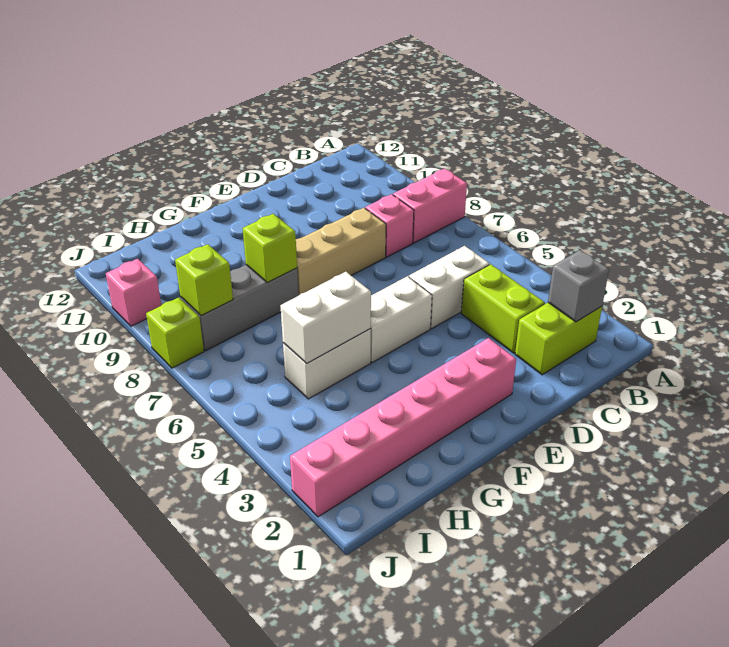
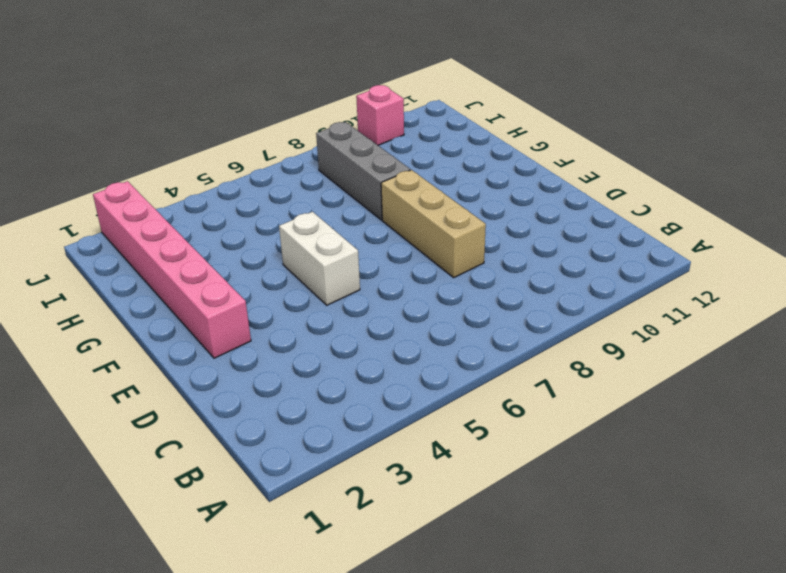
none -> pink brick A8:B8 level 1
none -> lime brick B2:C2 level 1
none -> lime brick C3:C4 level 1

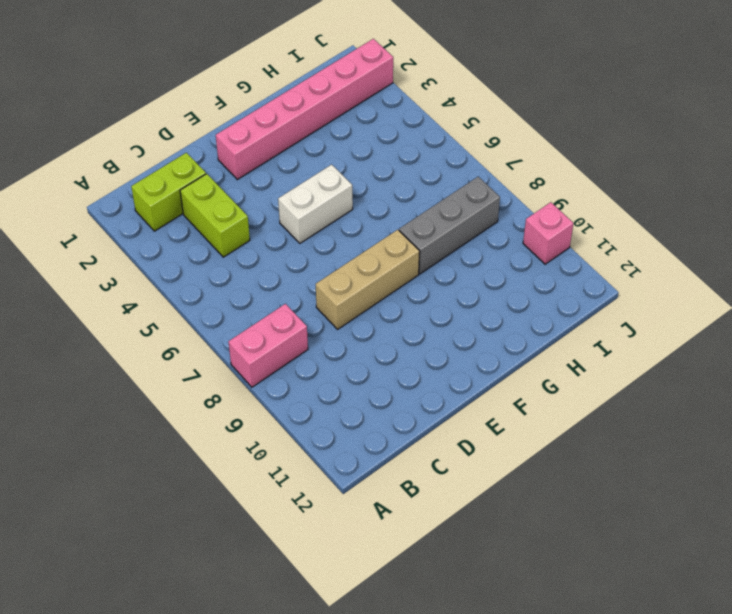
none -> white brick C5:D5 level 1
none -> pink brick C8 level 1
none -> white brick G5:H5 level 1

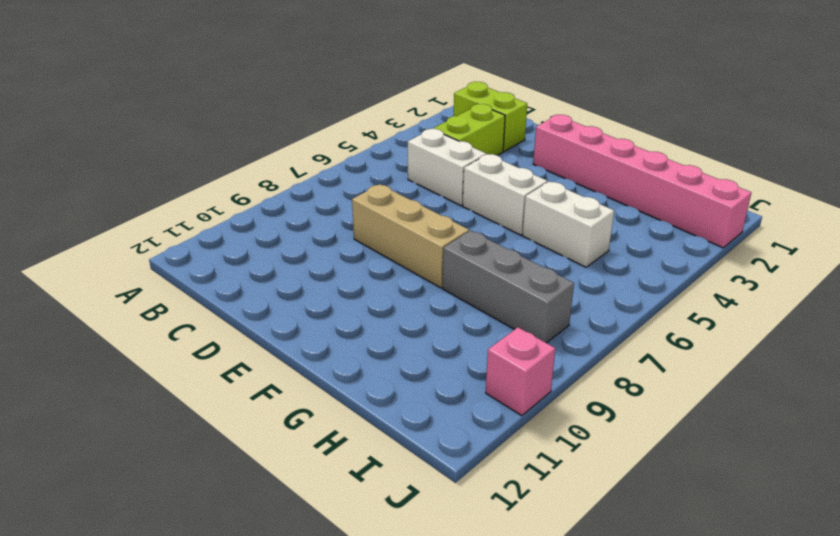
none -> pink brick A8:B8 level 1
none -> pink brick C8 level 1
none -> lime brick J8 level 1

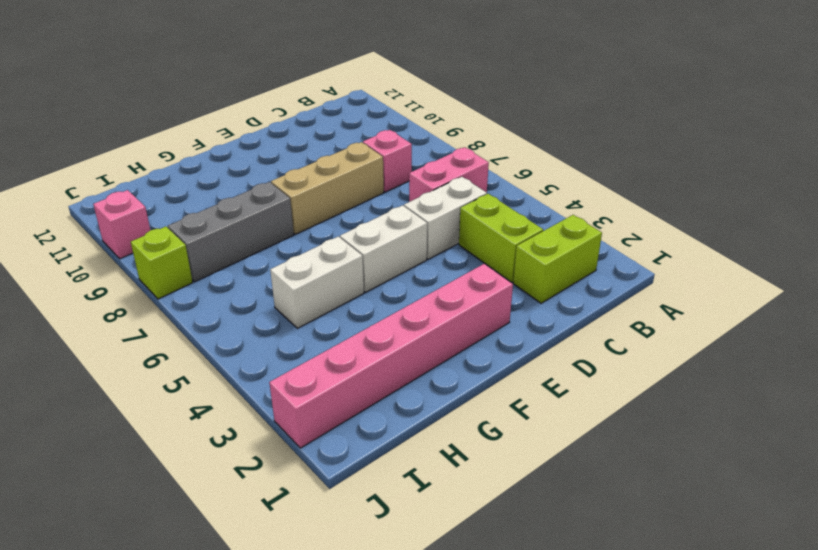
pink brick B6:C6 level 1 -> pink brick A8:B8 level 1
none -> grey brick B2 level 2
none -> white brick G5:H5 level 2
none -> lime brick G8 level 2

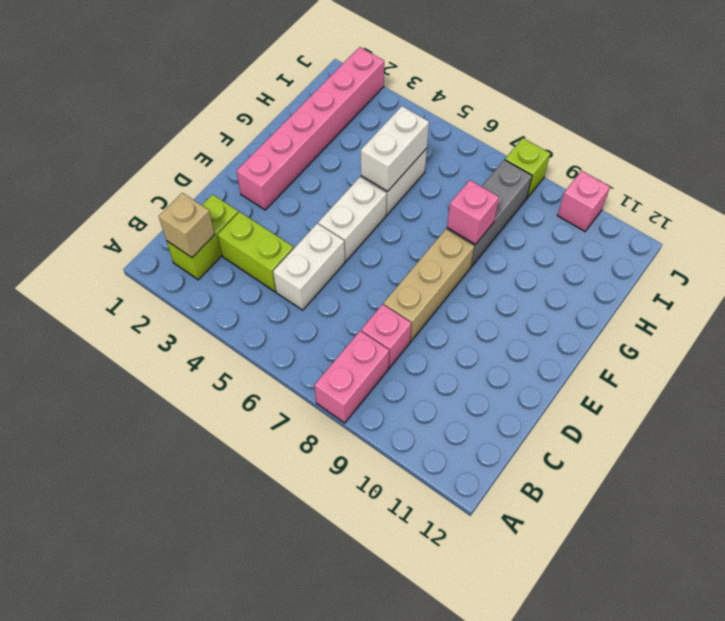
tan brick B2 level 2 -> grey brick B2 level 2
pink brick G8 level 2 -> lime brick G8 level 2
none -> lime brick I8 level 2

